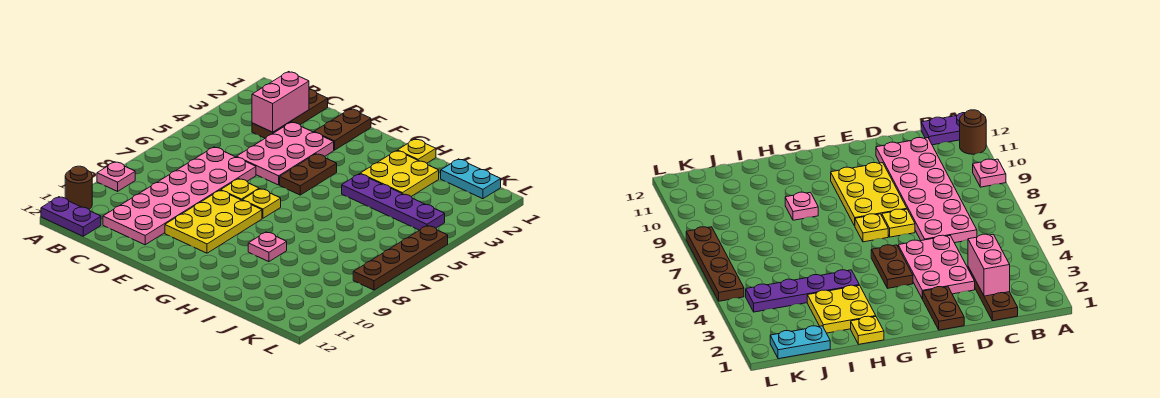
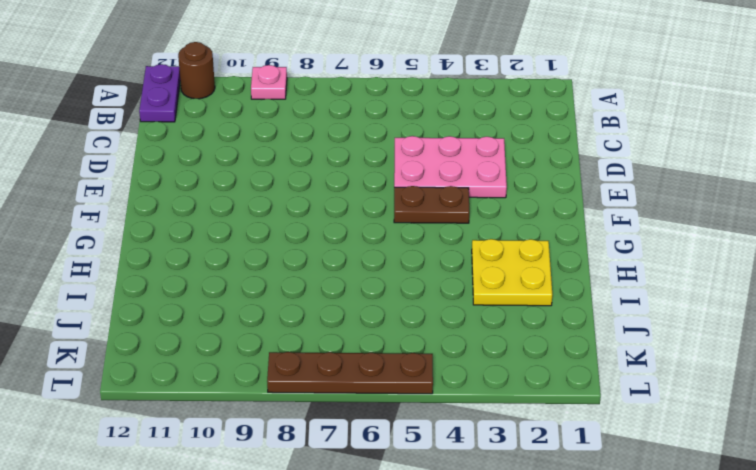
none -> brown plate C1:C3 level 1
none -> pink plate C6:D11 level 1
none -> brown plate E1:E2 level 1

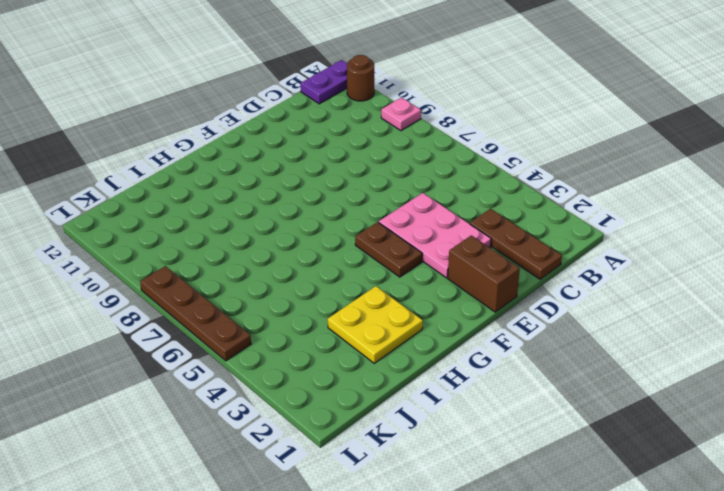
brown brick E1:E2 level 1 -> brown plate E1:E2 level 1
none -> pink plate C6:D11 level 1
none -> yellow plate E7 level 1
none -> yellow plate E8:F10 level 1

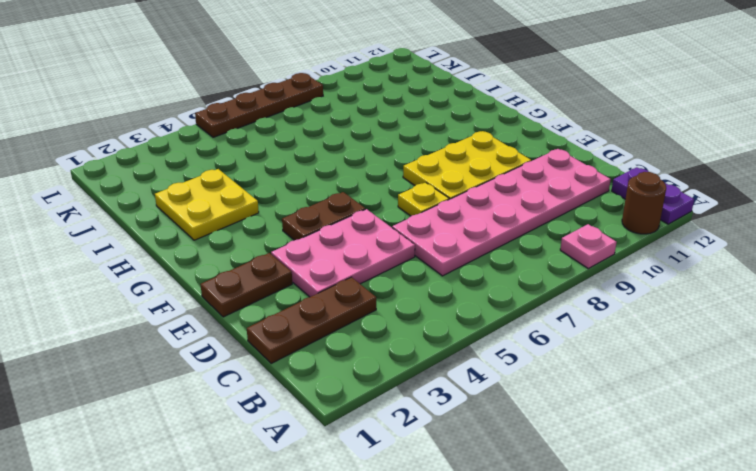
none -> yellow plate F7 level 1
none -> yellow plate H1 level 1
none -> purple plate H4:K4 level 1

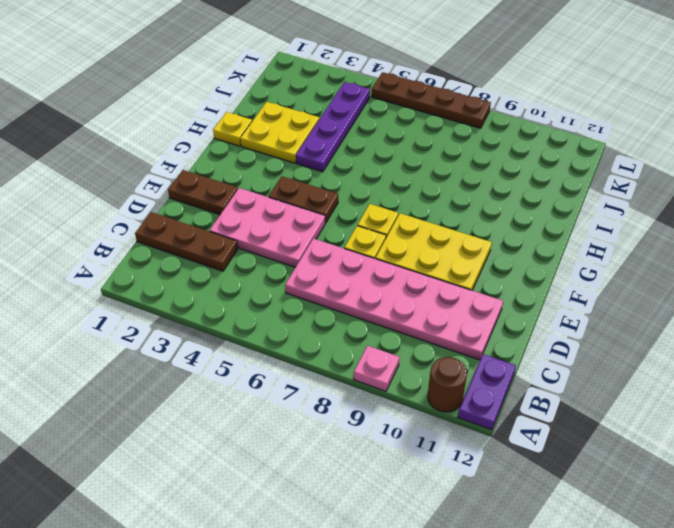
none -> pink plate H9 level 1
none -> cyan plate J1:K1 level 1
none -> pink brick C2:C3 level 2

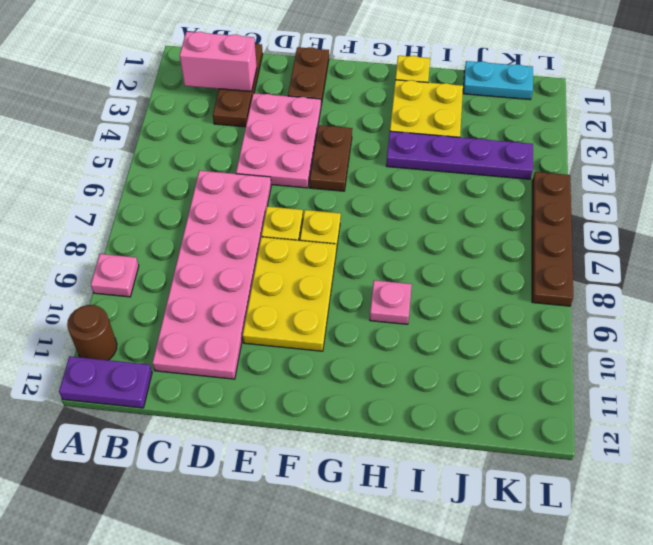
pink brick B2:C2 level 2 -> pink brick C2:C3 level 2

